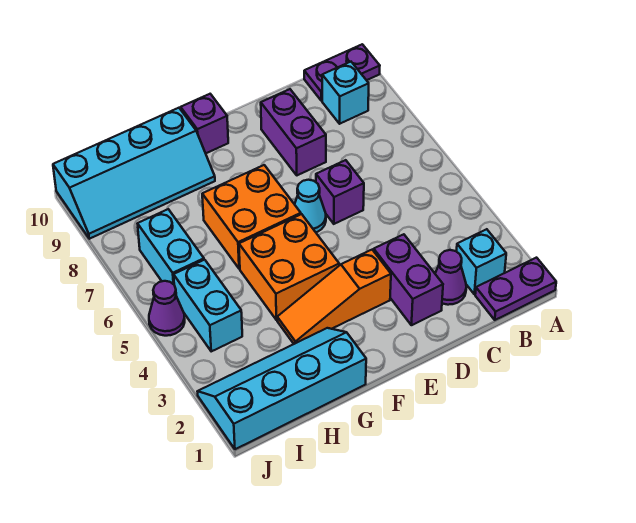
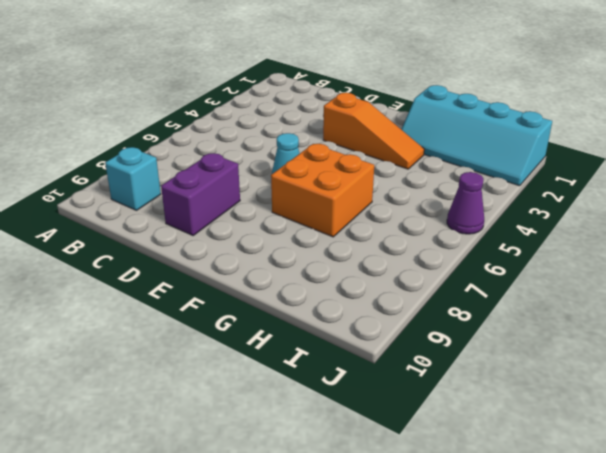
none -> purple plate A1:B1 level 1
none -> purple plate A10:B10 level 1
none -> cyan brick B2 level 1

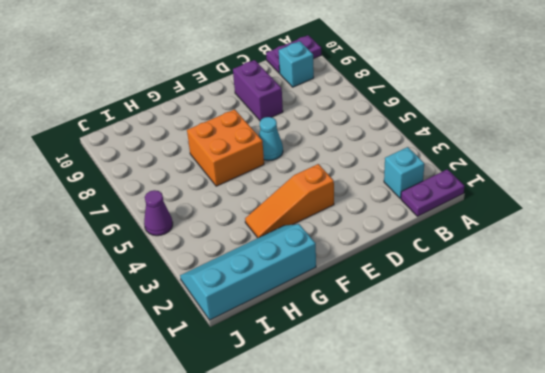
none -> purple cone C2 level 1
none -> purple brick D2:D3 level 1
none -> purple brick D6 level 1

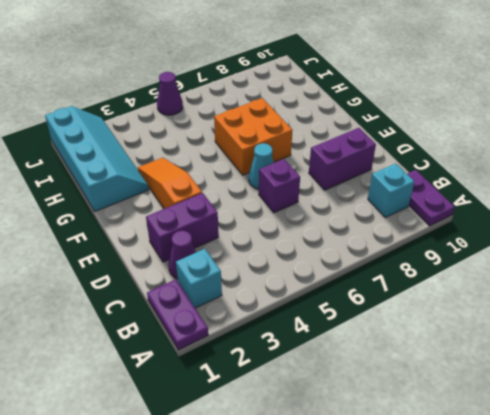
none -> orange brick F4:G5 level 1
none -> purple brick F10 level 1
none -> cyan slope G9:J10 level 1 top 10

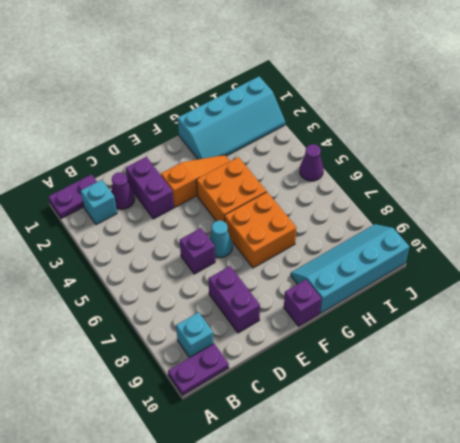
none -> cyan brick I4:I5 level 1
none -> cyan brick I6:I7 level 1

